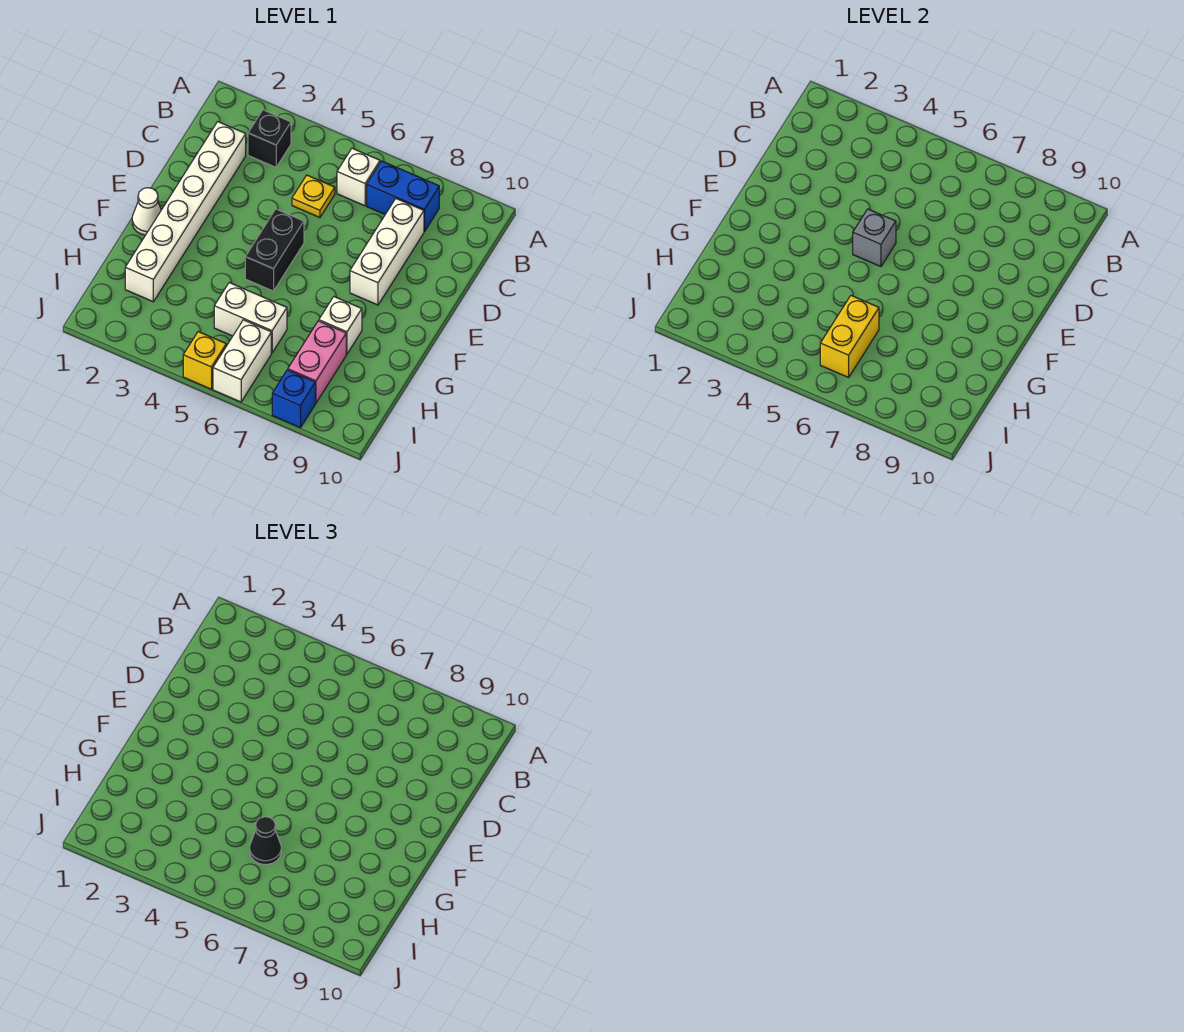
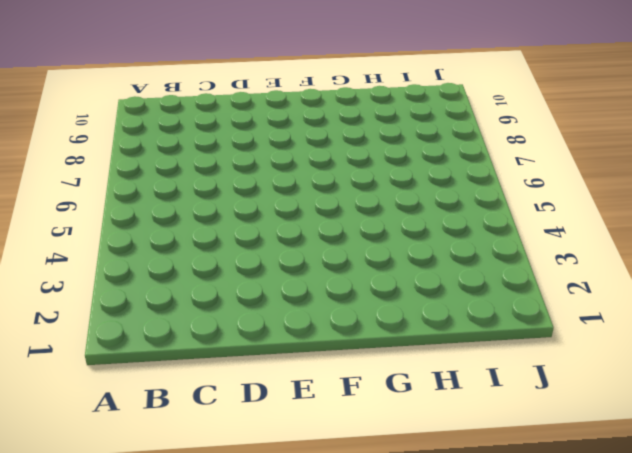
none -> black brick B3 level 1
none -> white brick B6 level 1
none -> blue brick B7:B8 level 1

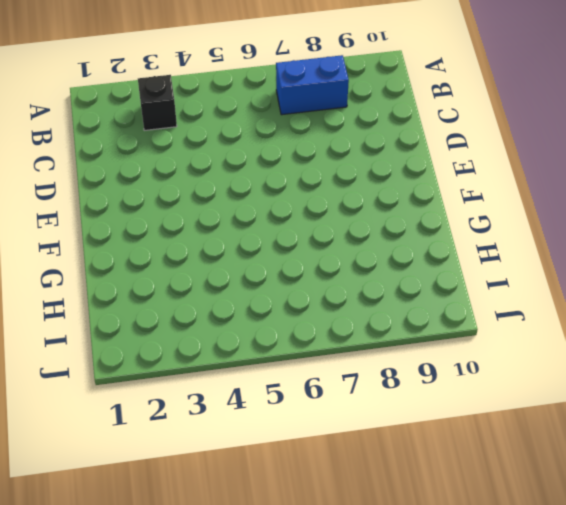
none -> white brick B6 level 1
none -> white brick C2:H2 level 1
none -> yellow plate C5 level 1

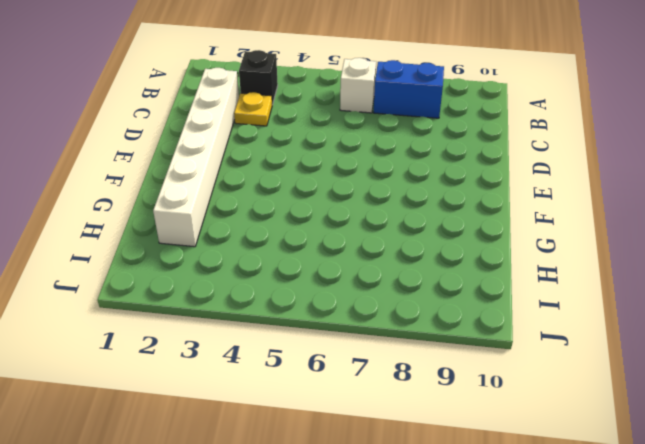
yellow plate C3 level 1 -> yellow plate C5 level 1
none -> white brick C8:E8 level 1
none -> black brick E5:F5 level 1
none -> white cone F1 level 1

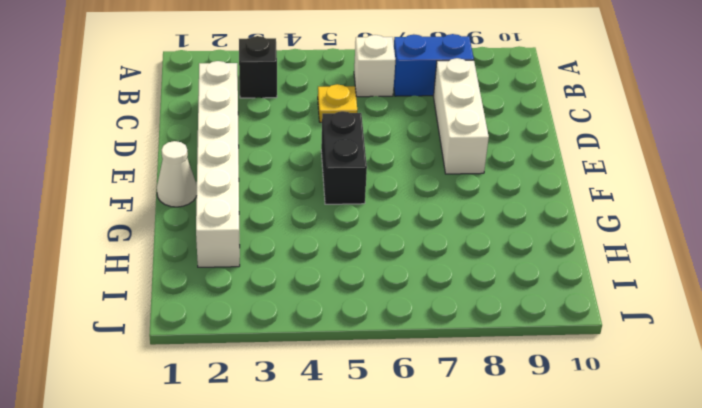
none -> white brick G8 level 1
none -> white brick H5:H6 level 1
none -> pink brick H8:I8 level 1

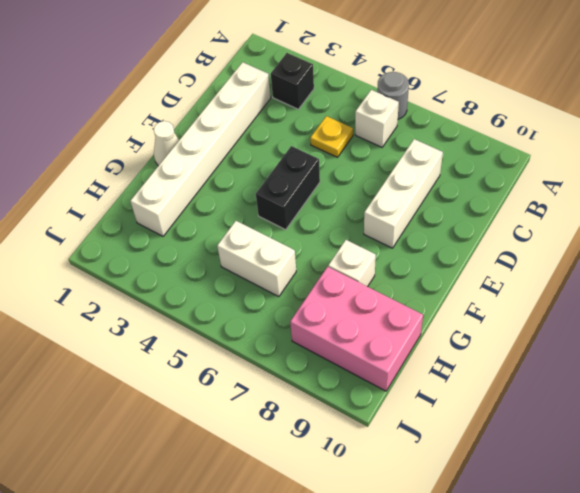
grey round brick A6 level 1 -> none
pink brick H8:I10 level 1 -> pink brick H8:I8 level 1
none -> blue brick B7:B8 level 1
none -> white brick I6:J6 level 1
none -> yellow brick J5 level 1

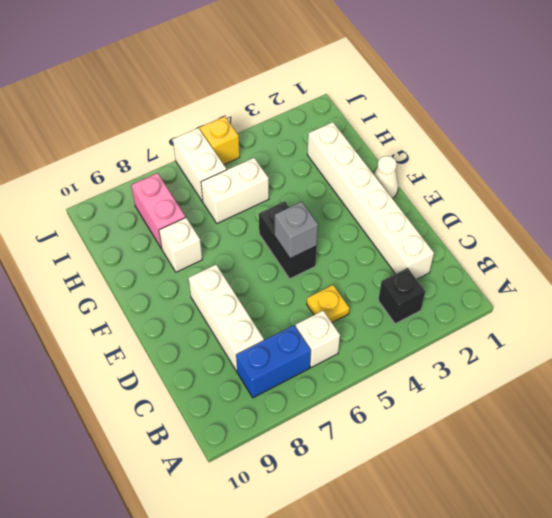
none -> blue brick J8 level 1
none -> yellow brick H6:I6 level 2
none -> black cone H6 level 3

